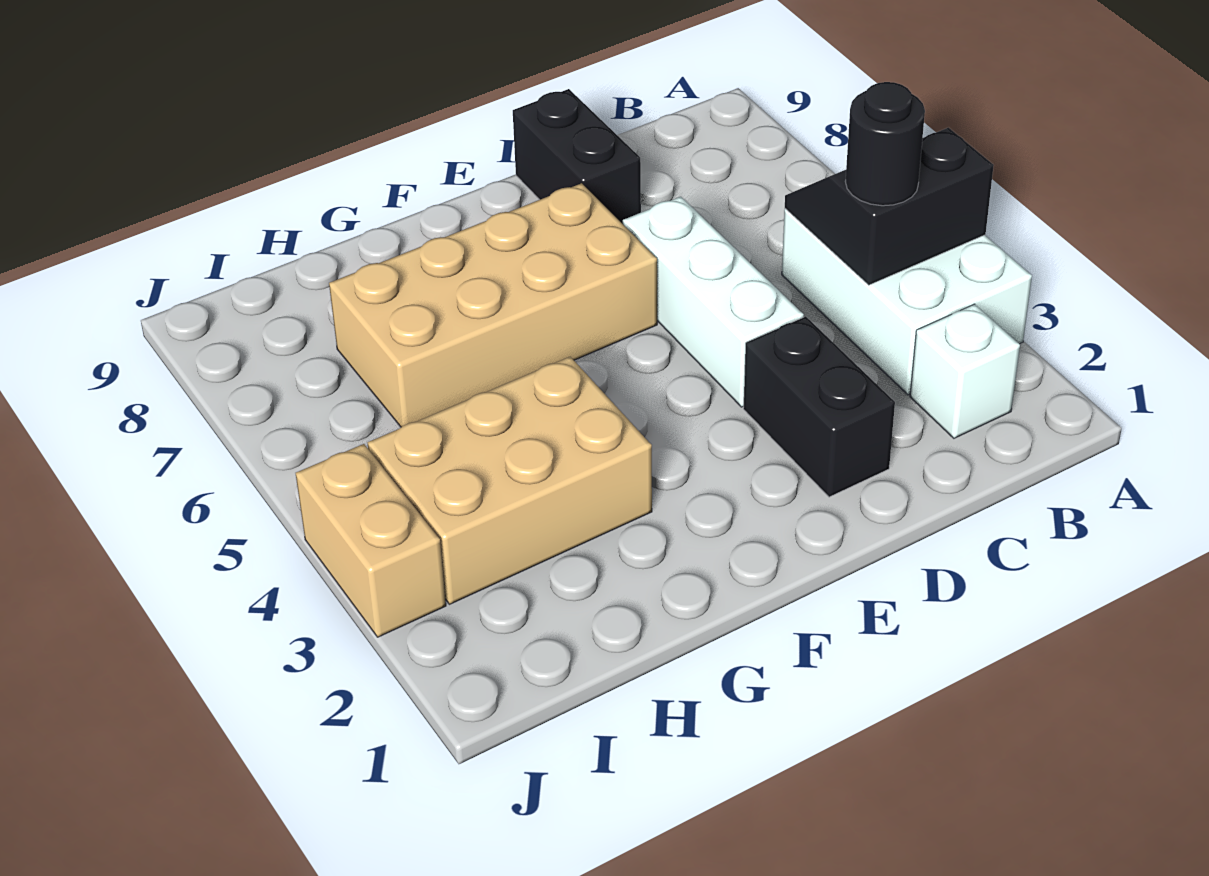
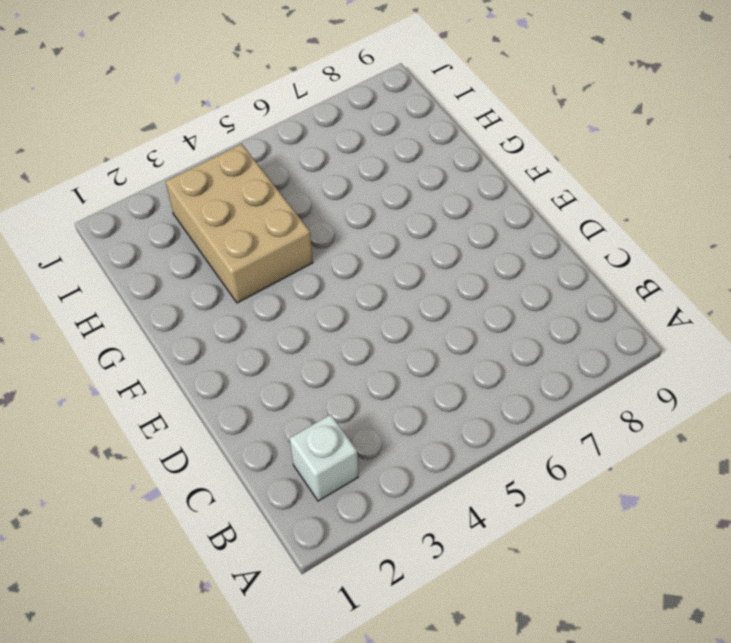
none -> white brick A3:B5 level 1
none -> black brick D2:D3 level 1

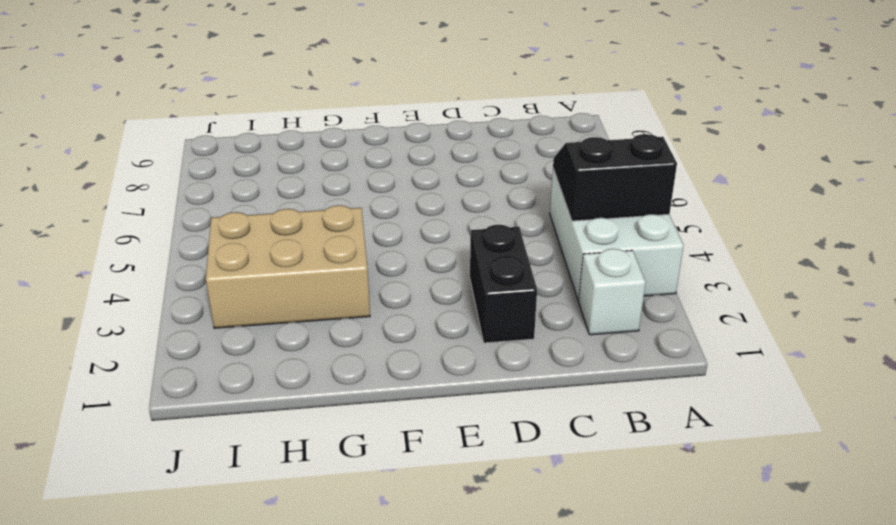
none -> white brick D4:D6 level 1
none -> black brick D8:D9 level 1

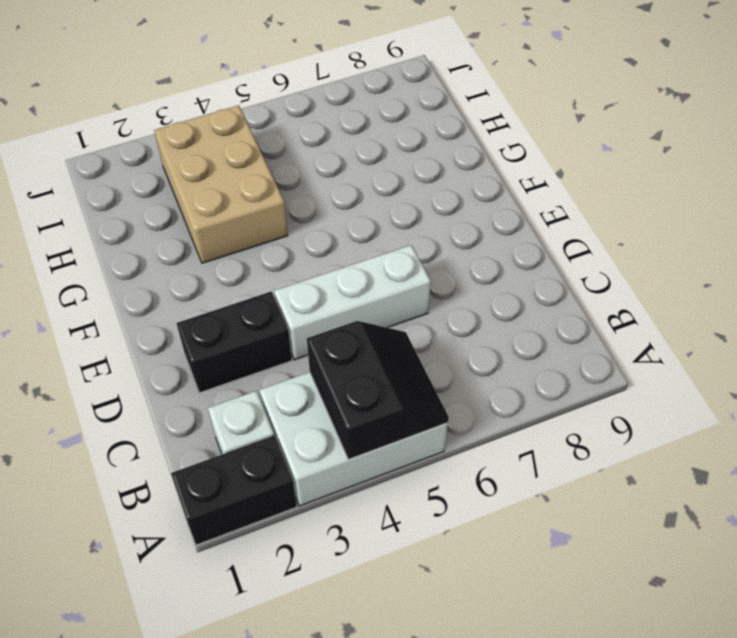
black brick A1:A2 level 1 -> black brick D8:D9 level 1
none -> tan brick E6:H7 level 1
none -> tan brick J3:J4 level 1

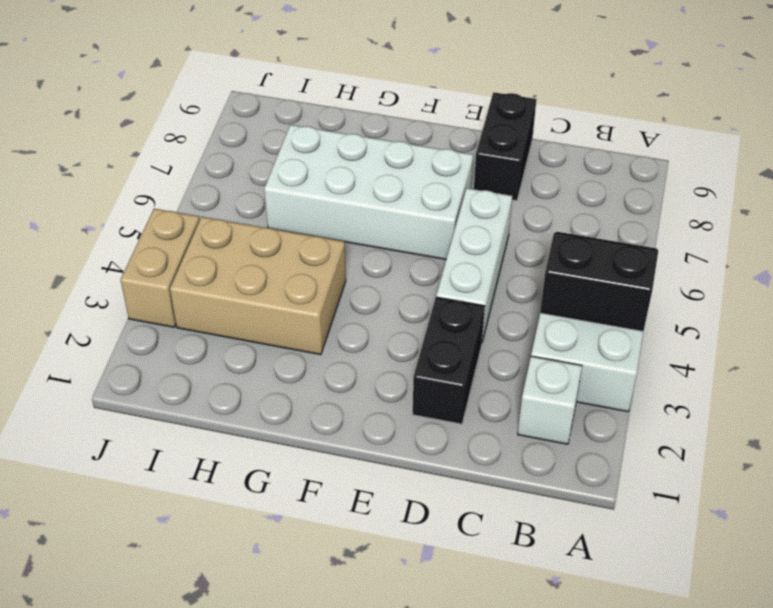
white brick E6:H7 level 1 -> tan brick E6:H7 level 1
none -> black round brick B4 level 3

